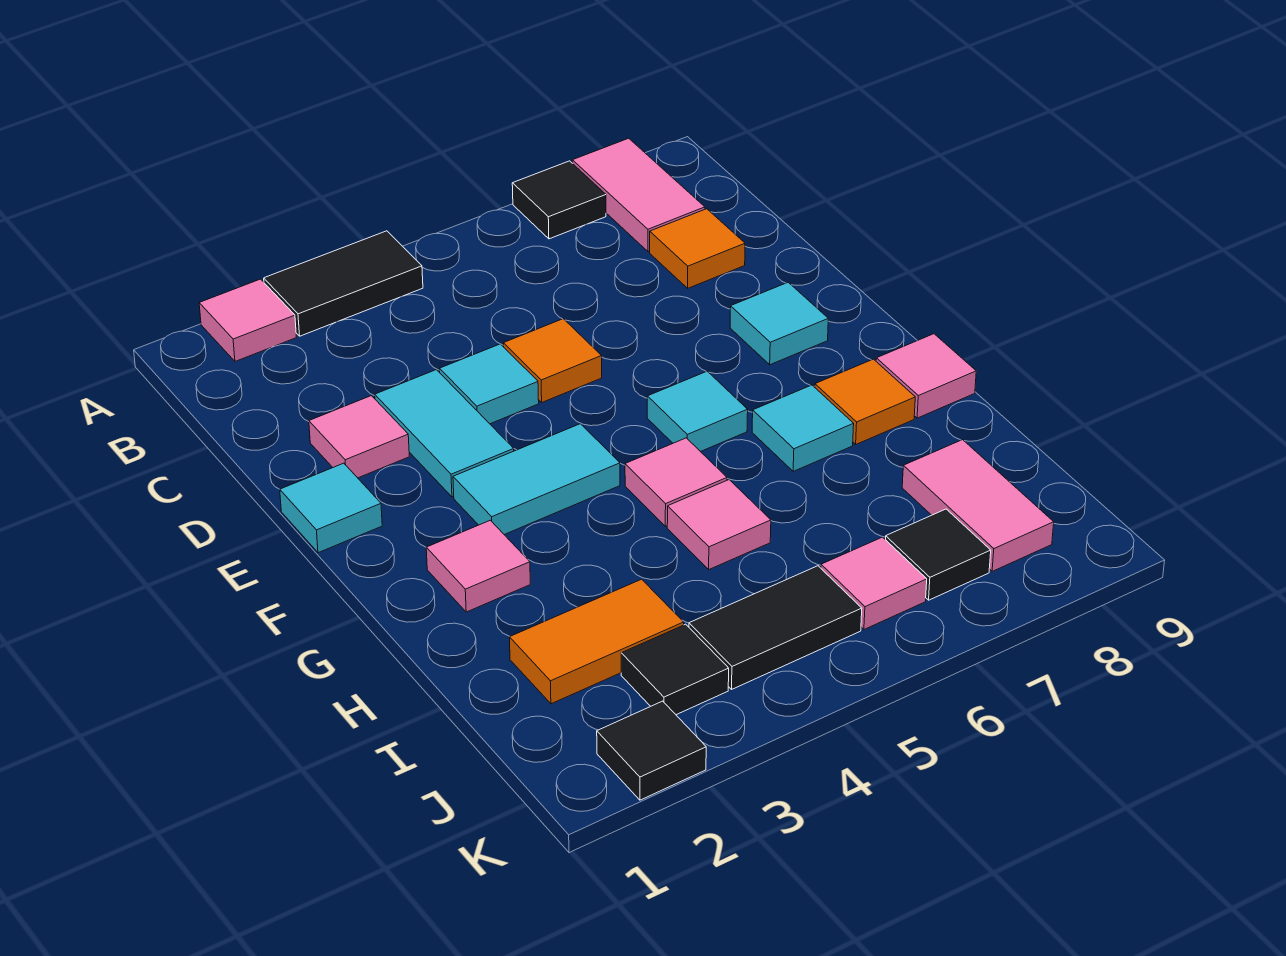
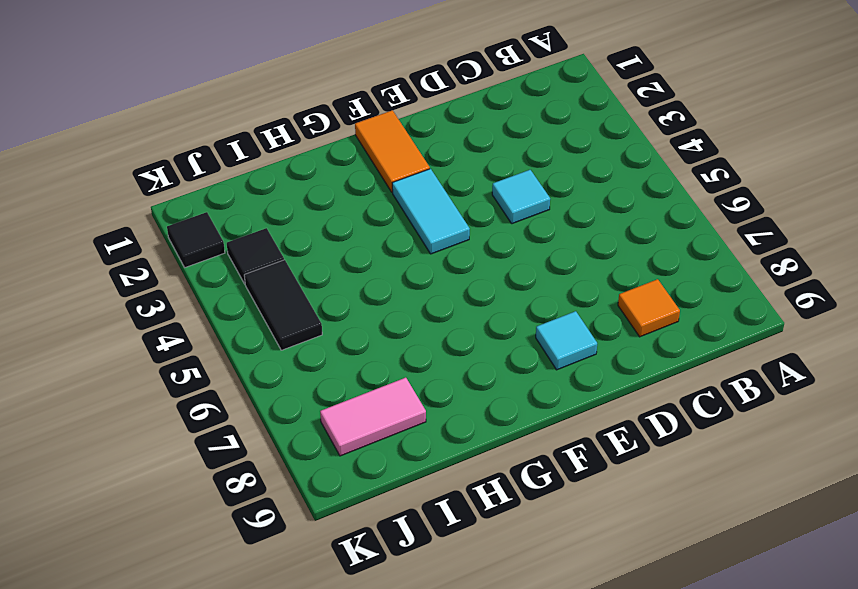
orange tile F1:F2 level 1 -> orange tile I2:I3 level 1
none -> pink tile A2 level 1
none -> black tile A3:A4 level 1
none -> black tile A7 level 1

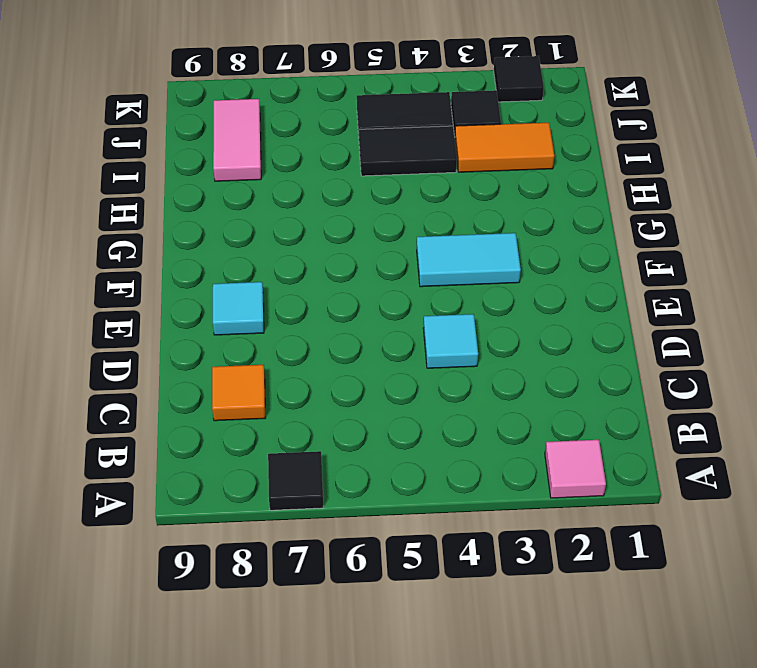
black tile I4:I5 level 1 -> black tile A3:A4 level 1
none -> pink tile A8:B8 level 1
none -> pink tile D2 level 1
none -> cyan tile D3:E3 level 1

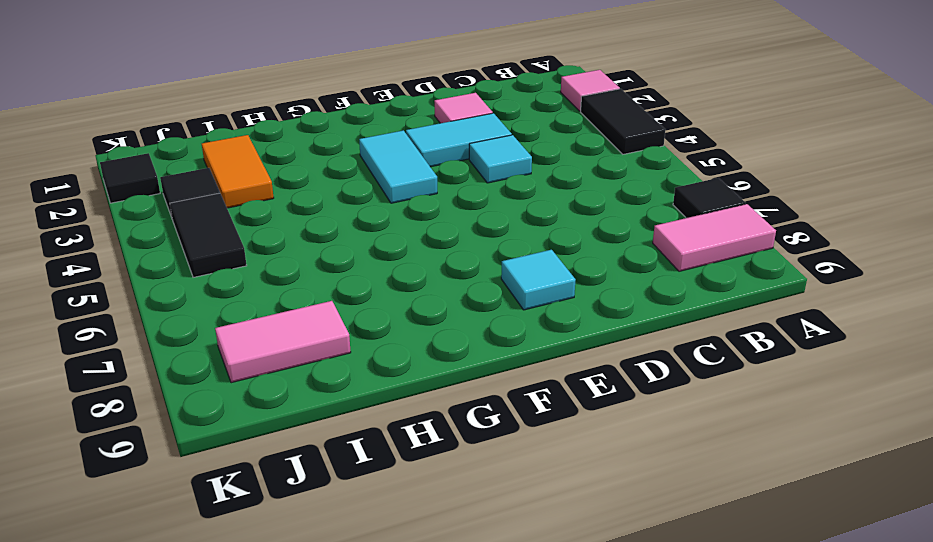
none -> orange tile C8 level 1
none -> orange tile D5 level 1
none -> cyan tile E1 level 1

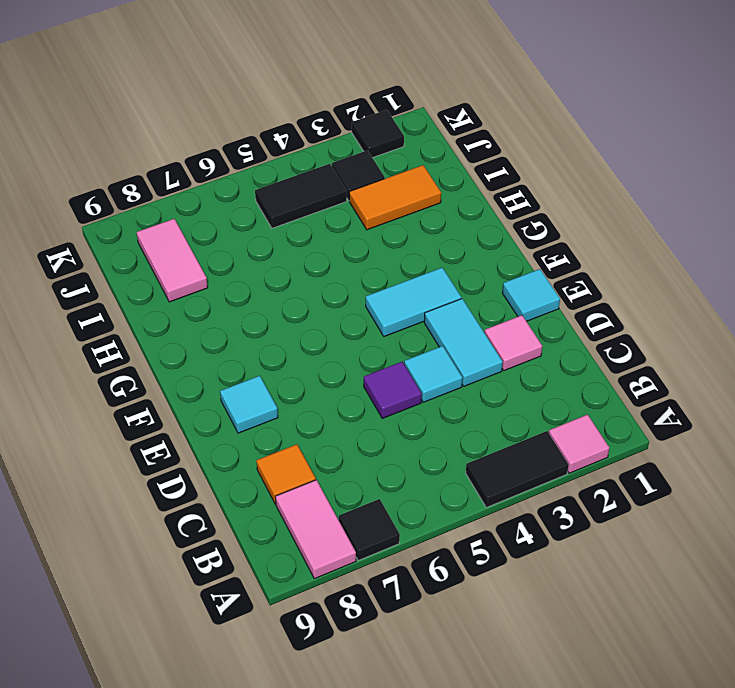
purple tile D5 level 1 -> orange tile D5 level 1
none -> cyan tile F6 level 1
none -> pink tile G2 level 1
none -> pink tile G5 level 1

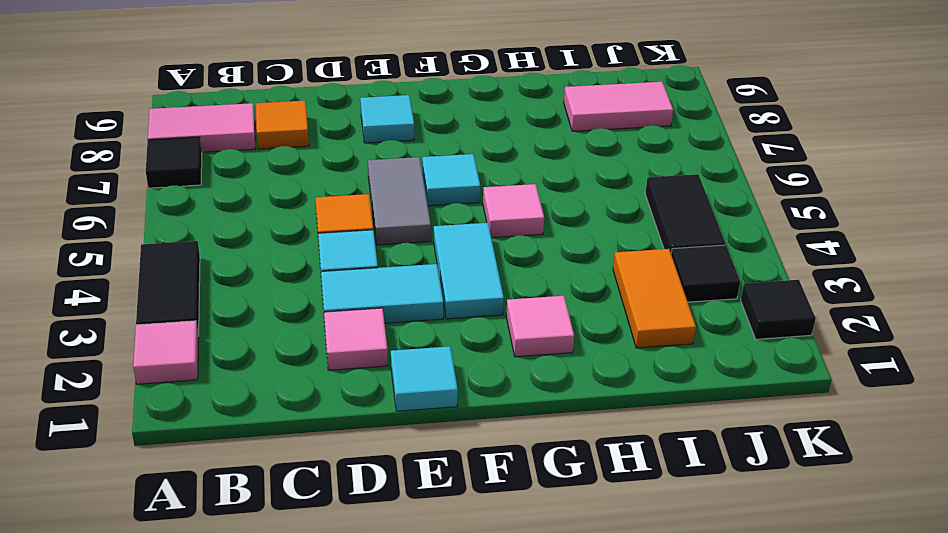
grey tile E5:E6 level 1 -> none
none -> cyan tile G7 level 1
none -> orange tile G8 level 1
none -> pink tile G9 level 1

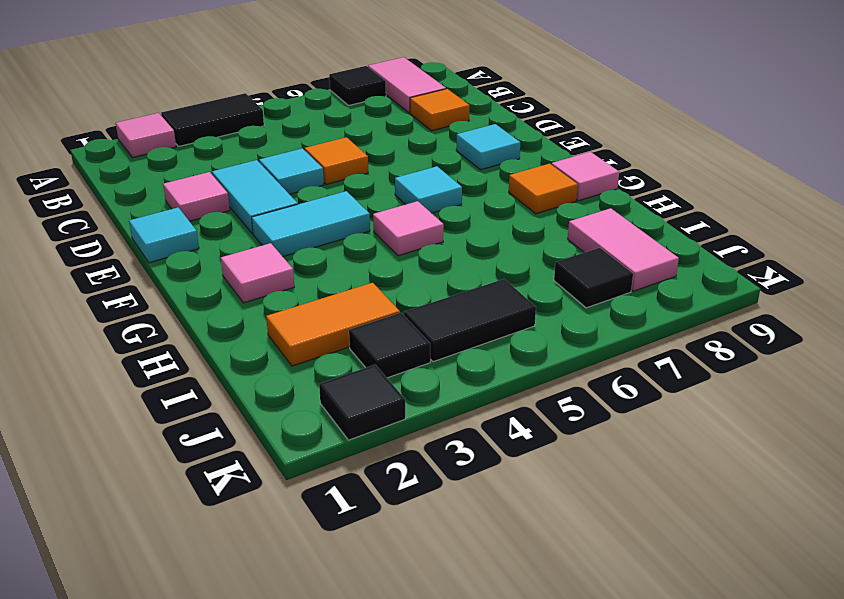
none -> cyan tile G7 level 1
none -> pink tile H5 level 1
none -> pink tile J6 level 1

